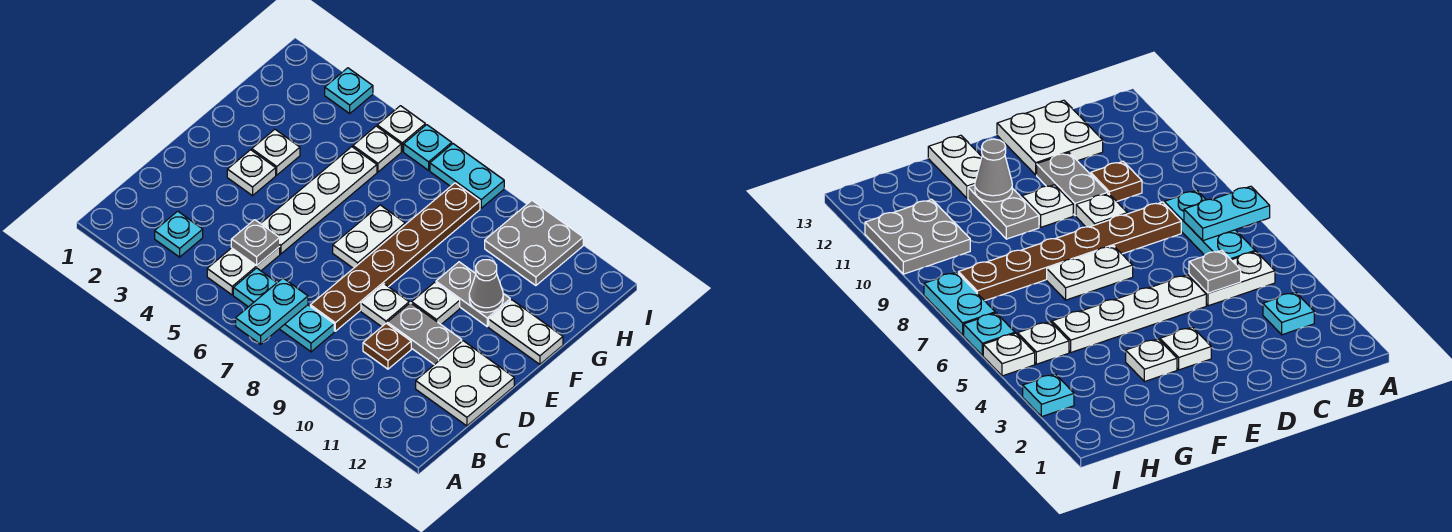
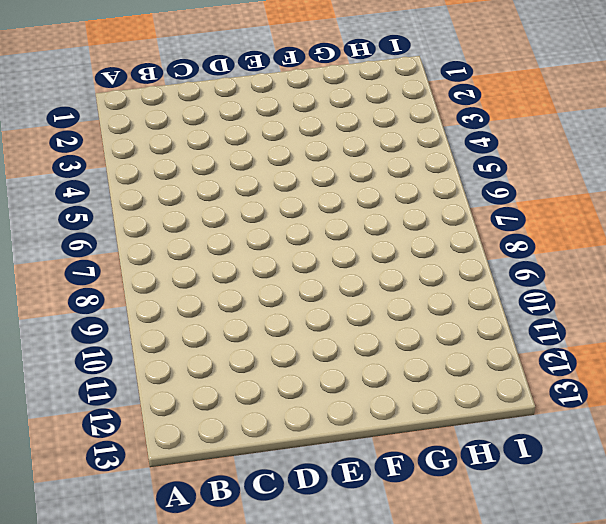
none -> cyan plate B3 level 1
none -> white plate B5:C5 level 1
none -> cyan plate B6:B8 level 1

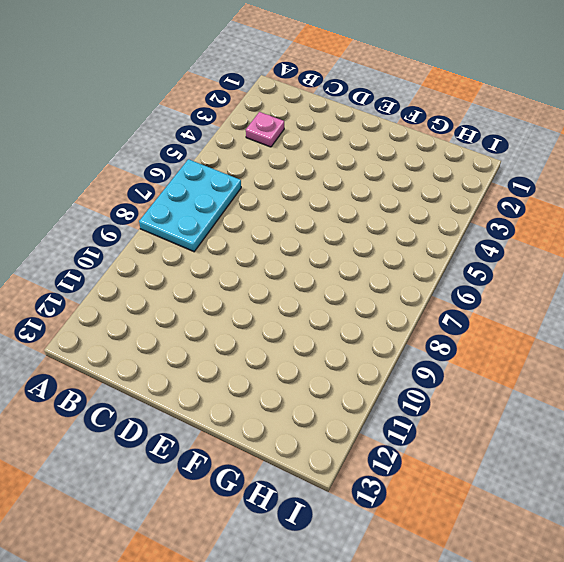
cyan plate A6:B8 level 1 -> cyan plate B6:B8 level 1
pink plate B3 level 1 -> cyan plate B3 level 1
none -> white plate B5:C5 level 1
none -> brown plate C8:H8 level 1
none -> brown plate C10 level 1

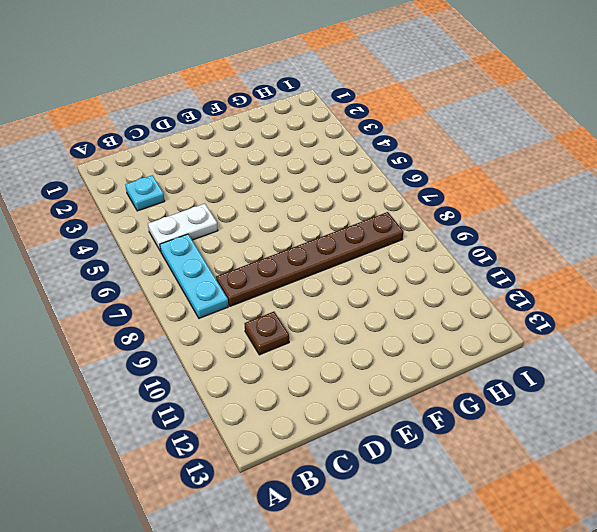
none -> white plate C12:D13 level 1
none -> white plate D5:G5 level 1
none -> white plate D9 level 1

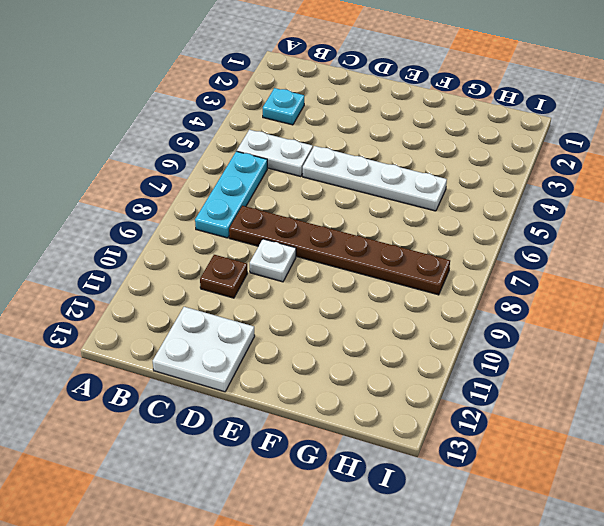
none -> grey plate D10:D11 level 1
none -> white plate E3 level 1
none -> white plate E7:F7 level 1

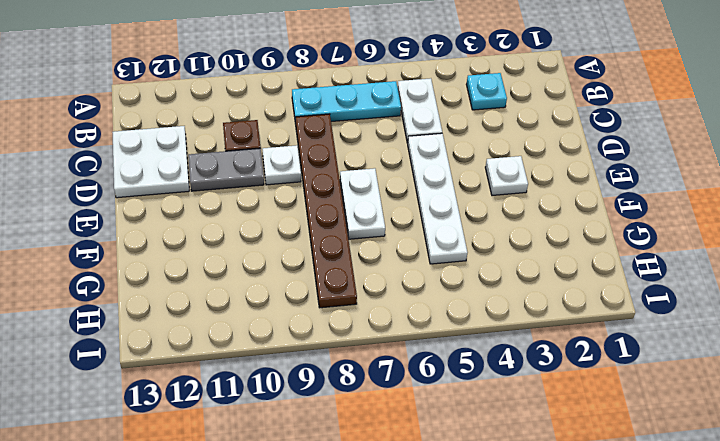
none -> white plate E10 level 1
none -> white plate F3 level 1
none -> grey plate F10:F11 level 1

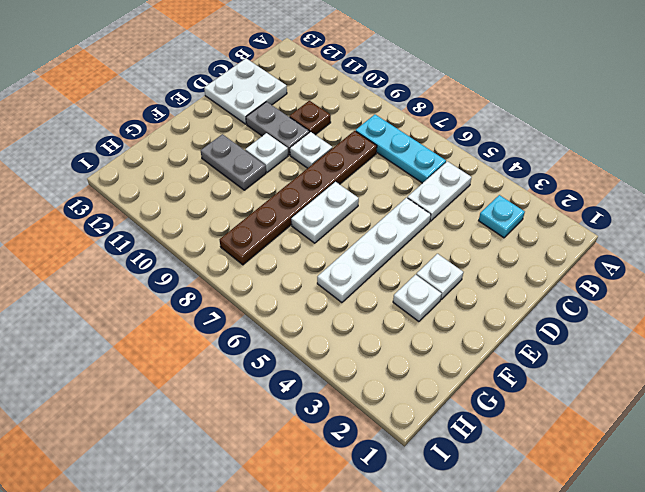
none -> white plate F12:F13 level 1
none -> white plate H5 level 1
none -> grey plate H10:I11 level 1

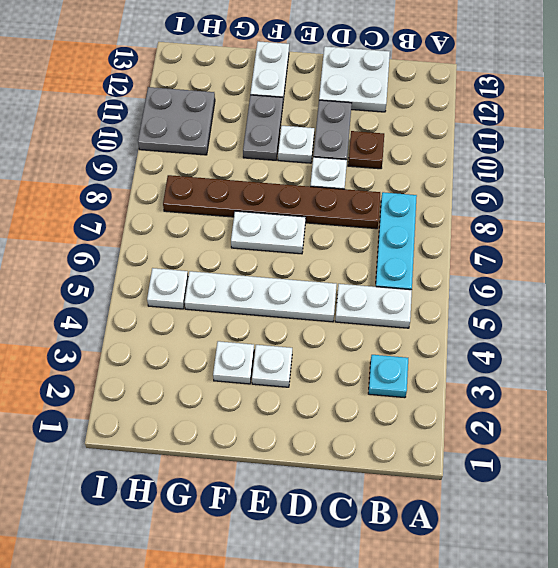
none -> cyan plate I3 level 1
none -> white plate I5 level 1
none -> cyan plate I6 level 1

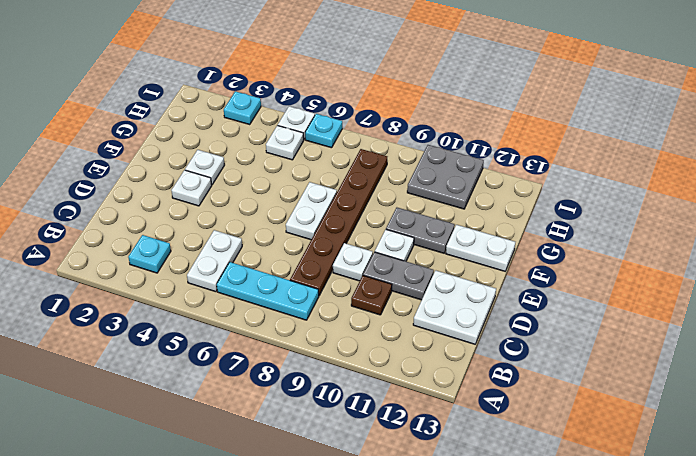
none -> white plate D5:G5 level 1
none -> cyan plate I7:I8 level 1
none -> cyan plate A7:B7 level 2

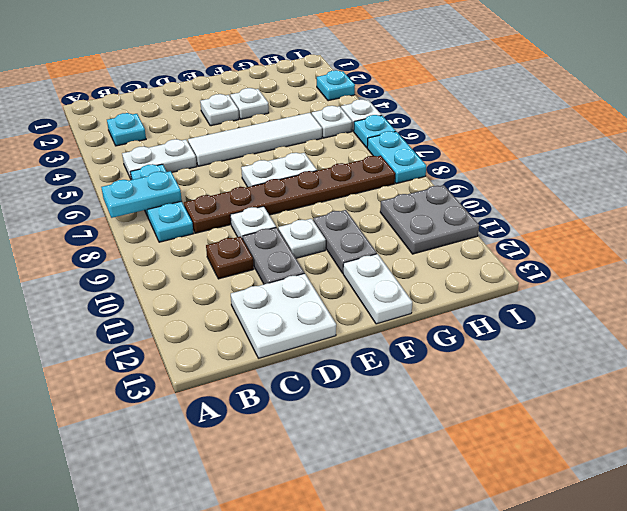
white tile D5:G5 level 1 -> white plate D5:G5 level 1
none -> grey plate C5 level 2
none -> grey cone F11 level 2

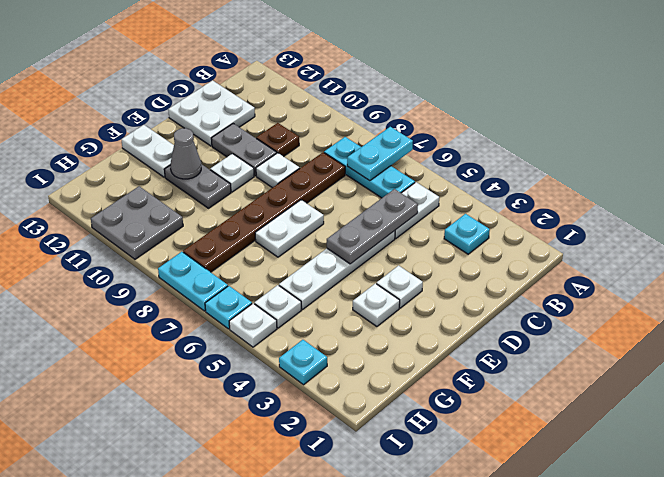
grey plate C5:E5 level 2 -> grey plate C5 level 2

